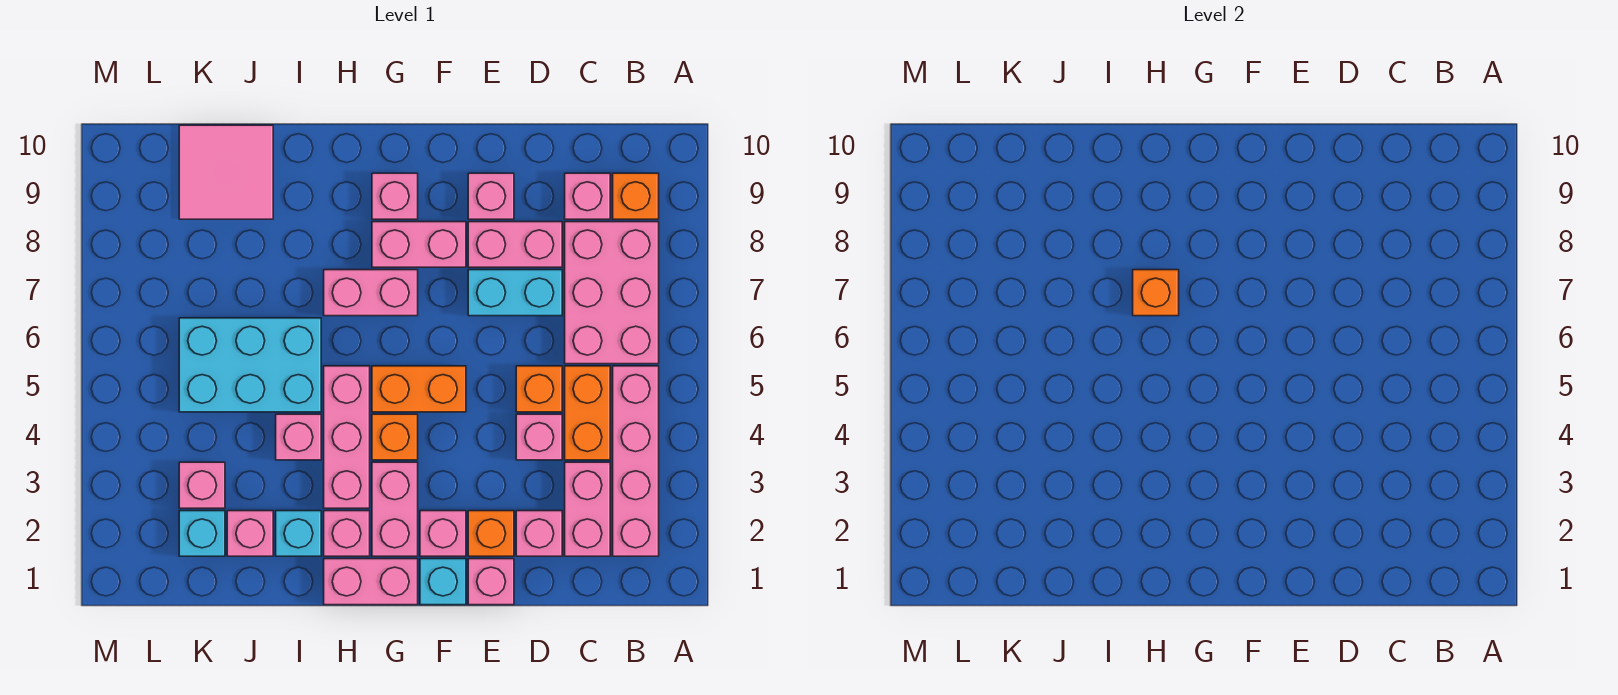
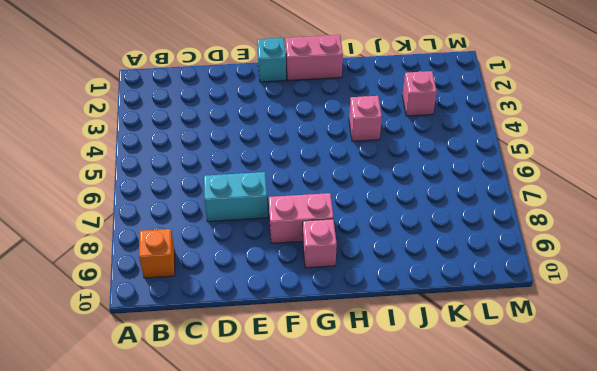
none -> pink brick B2:B5 level 1
none -> pink brick B6:C8 level 1
none -> pink brick C2:C3 level 1
none -> orange brick C4:C5 level 1

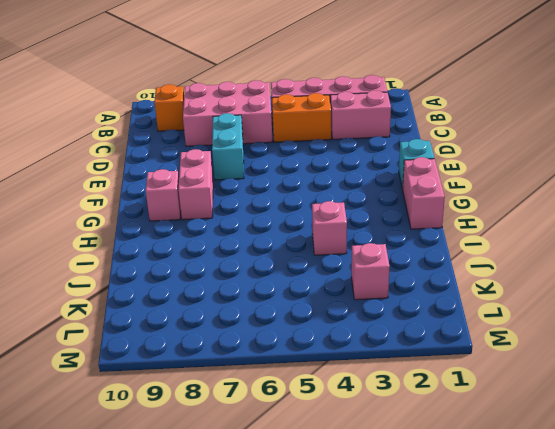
none -> pink brick C9 level 1
none -> pink brick D2 level 1
none -> pink brick D4 level 1
none -> orange brick D5 level 1

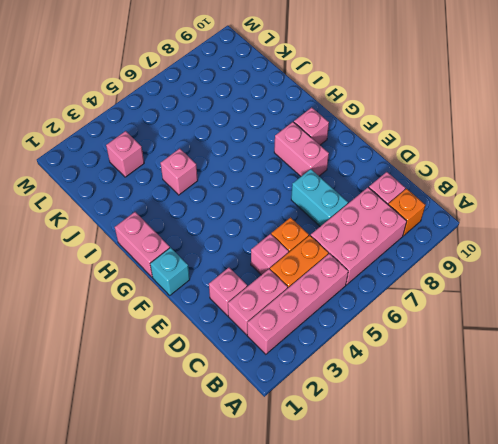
none -> pink brick D8:E8 level 1
none -> pink brick E1 level 1
none -> orange brick E2 level 1
none -> pink brick E9 level 1

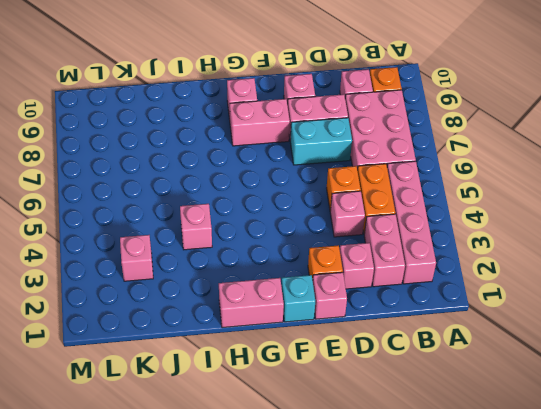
none -> pink brick F2 level 1
none -> orange brick F5:G5 level 1
none -> pink brick G2:G3 level 1
none -> orange brick G4 level 1

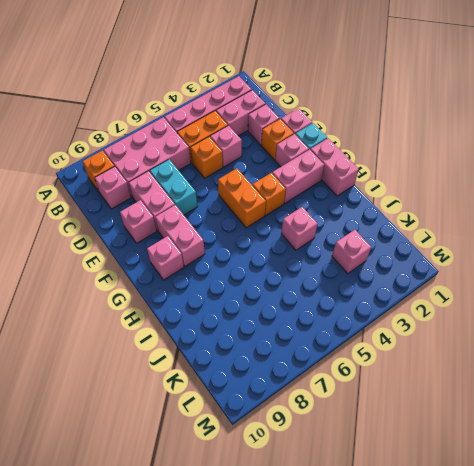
none -> pink brick G7:H7 level 1
none -> pink brick H2 level 1
none -> pink brick H3:H5 level 1
none -> cyan brick I2 level 1

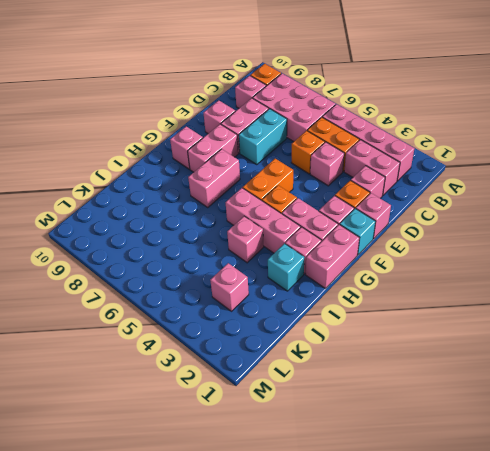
none -> cyan brick I5:K6 level 1
none -> pink brick J2 level 1
none -> pink tile J9:K10 level 1
none -> cyan brick K2 level 1

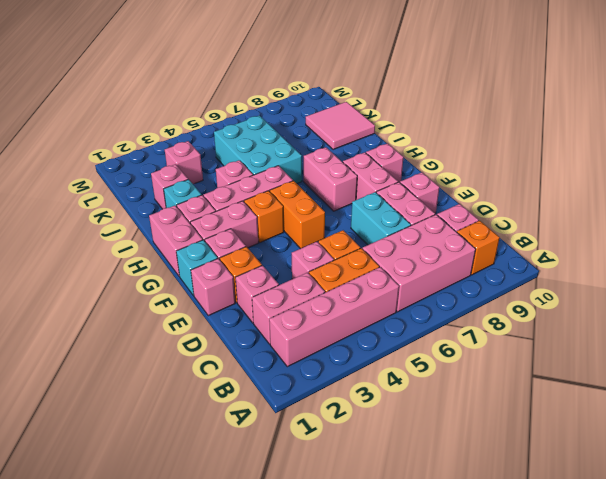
none -> cyan brick K2 level 1
none -> orange brick H7 level 2

